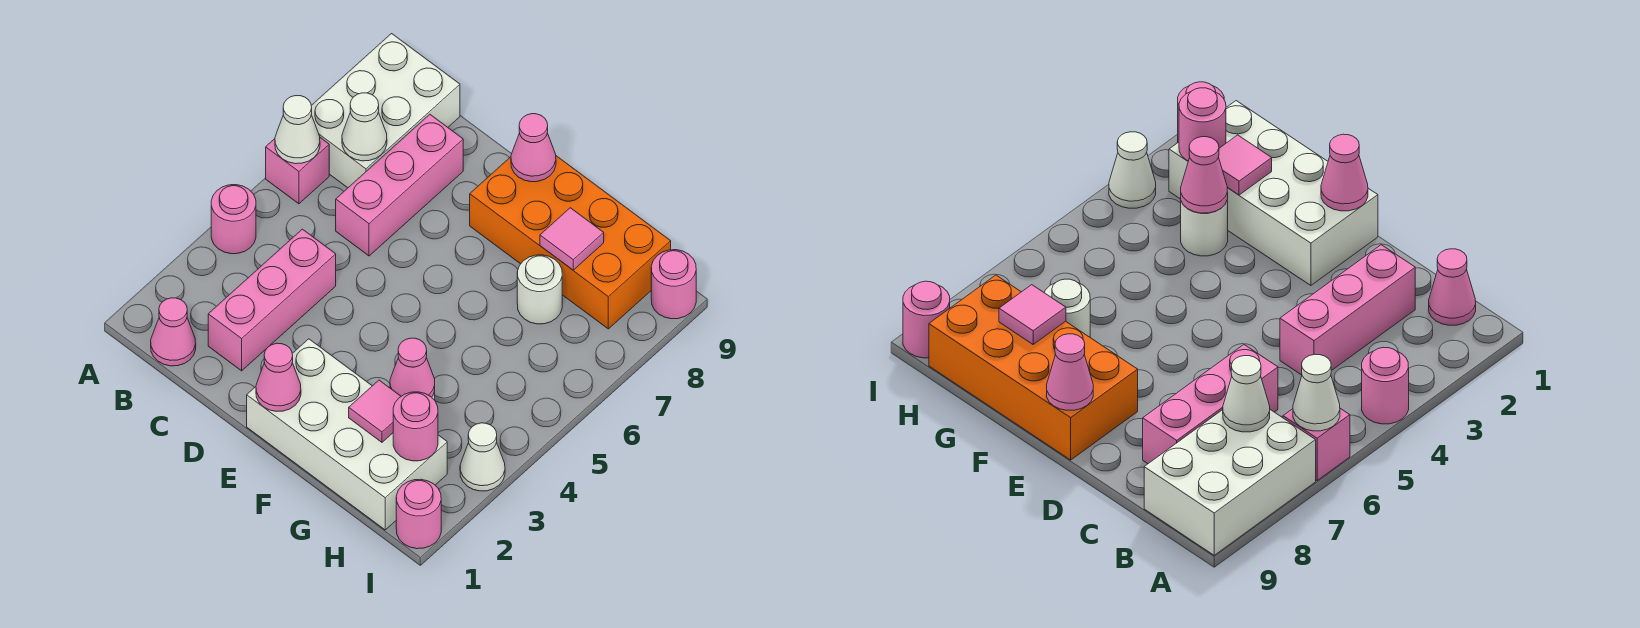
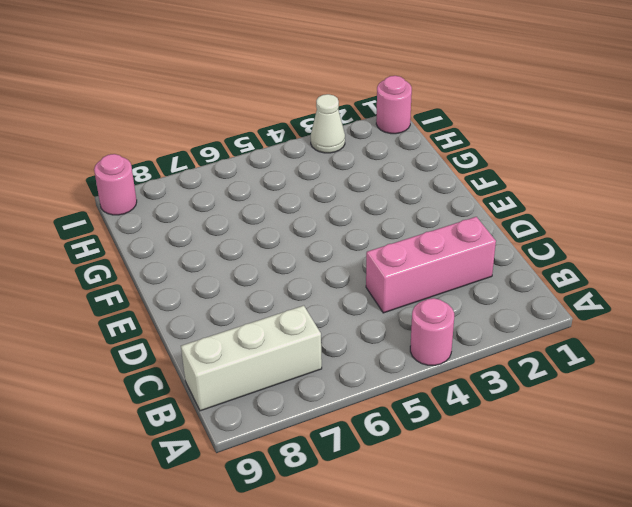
white brick B7:B9 level 1 -> white brick A7:B9 level 1
none -> pink brick A6 level 1
none -> pink cone B1 level 1
none -> pink brick C6:C8 level 1

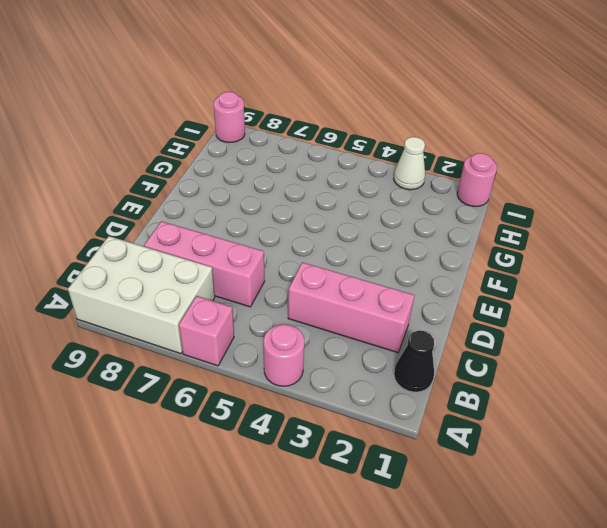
black cone B1 level 1 -> pink cone B1 level 1
none -> white brick E1:H2 level 1
none -> orange brick E8:H9 level 1
none -> white round brick G3 level 1

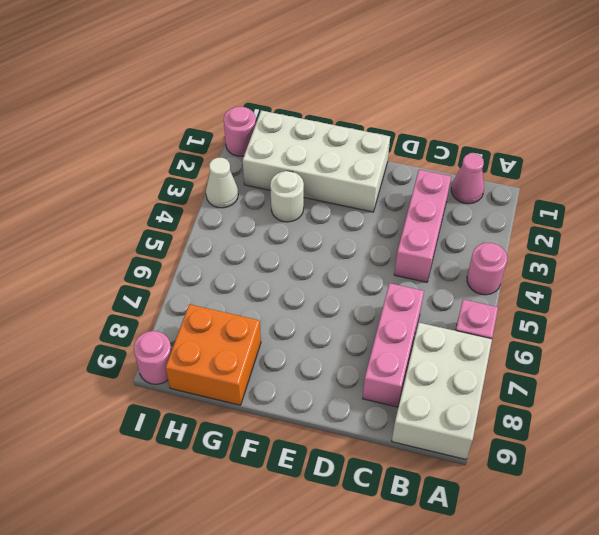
orange brick G8:H9 level 1 -> orange brick E8:H9 level 1
none -> white round brick G7 level 1
none -> white cone A6 level 2
none -> white cone B7 level 2

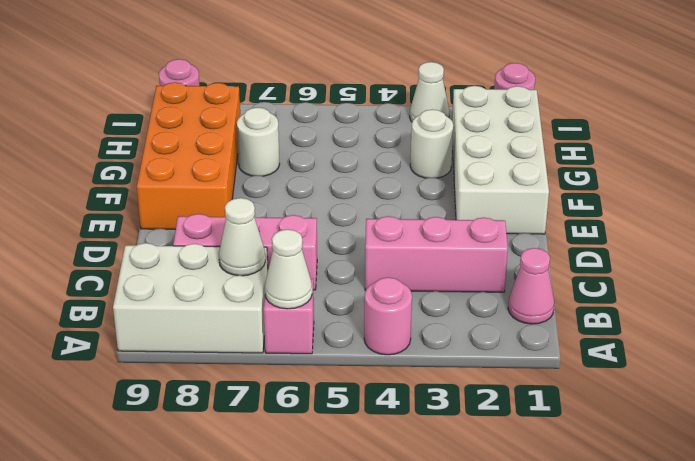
none -> pink cone E1 level 2
none -> pink cone E9 level 2
none -> pink tile G2 level 2

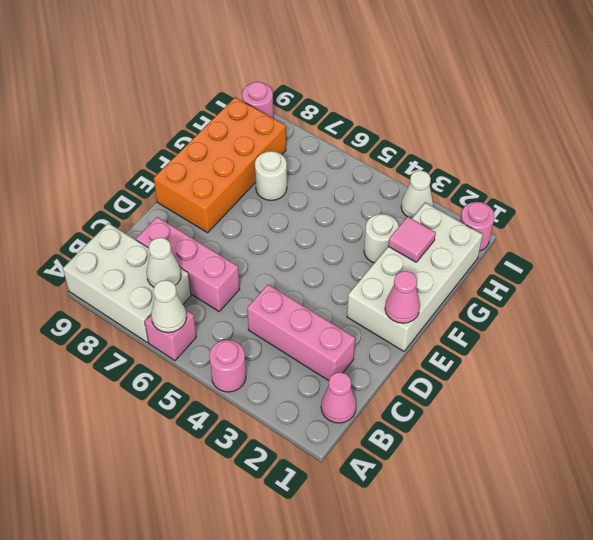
none -> pink cone E9 level 2
none -> pink cone G3 level 2
none -> pink tile G8 level 2

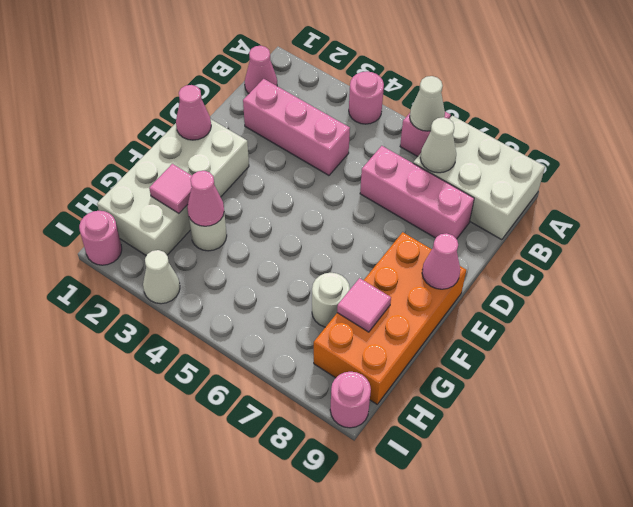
none -> pink round brick H2 level 2

